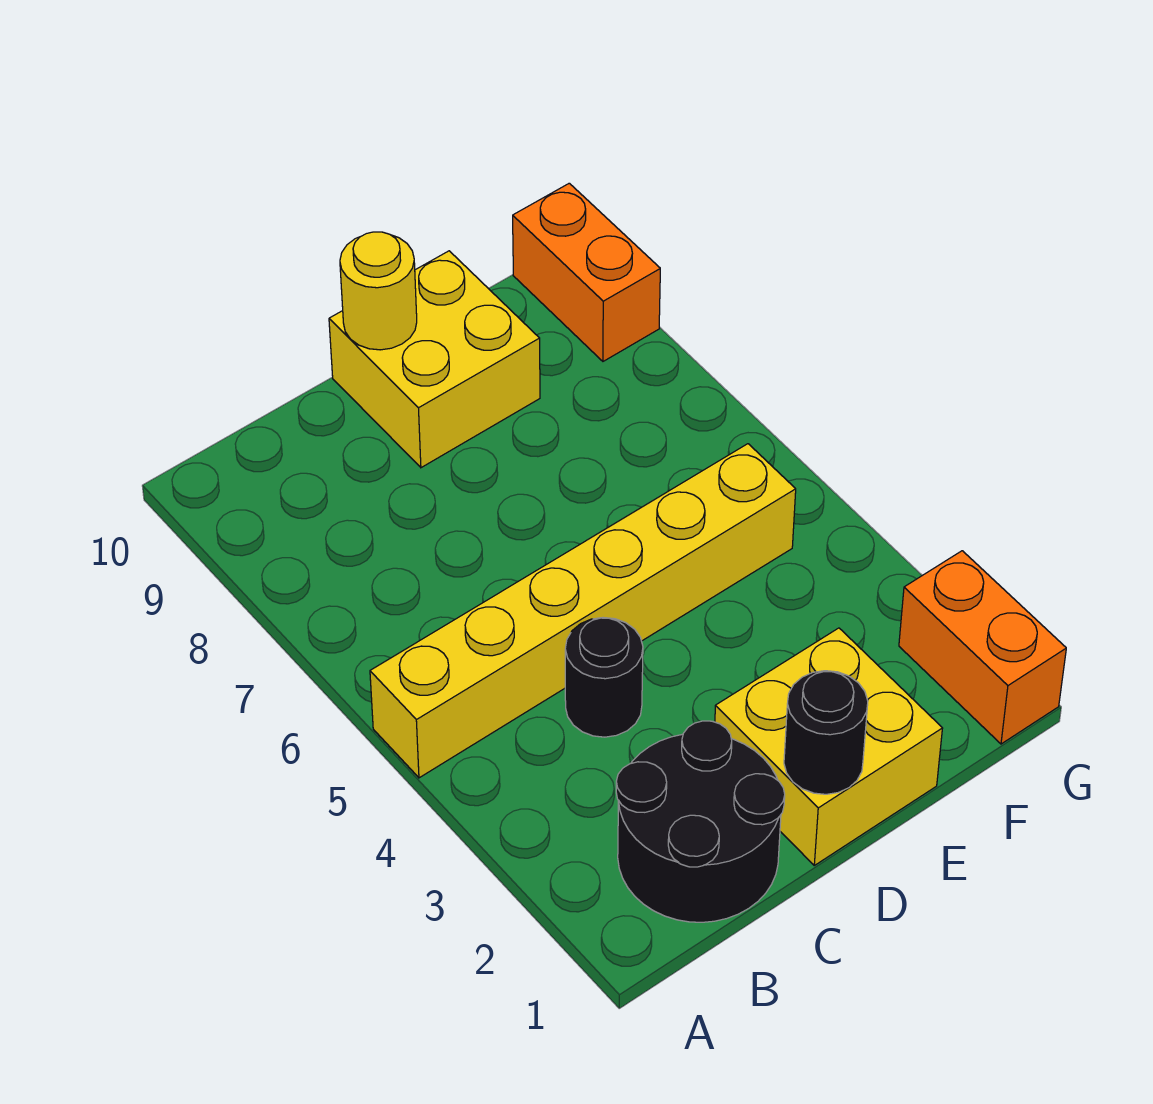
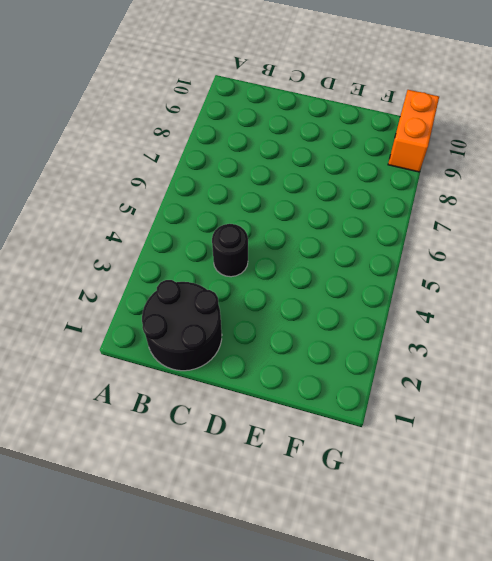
none -> yellow brick A5:F5 level 1
none -> yellow brick D1:E2 level 1

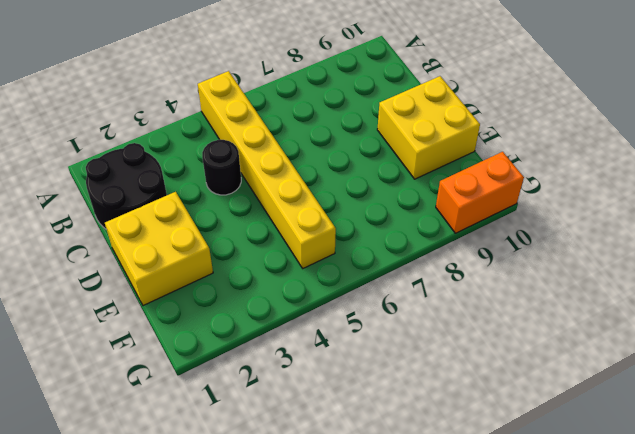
none -> orange brick G1:G2 level 1
none -> black round brick D1 level 2

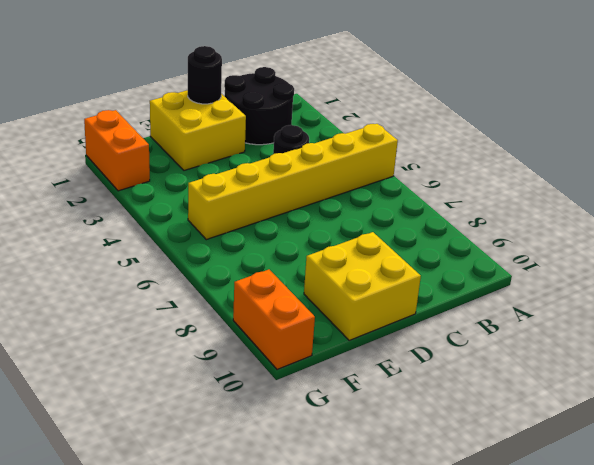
none -> yellow round brick D10 level 2

